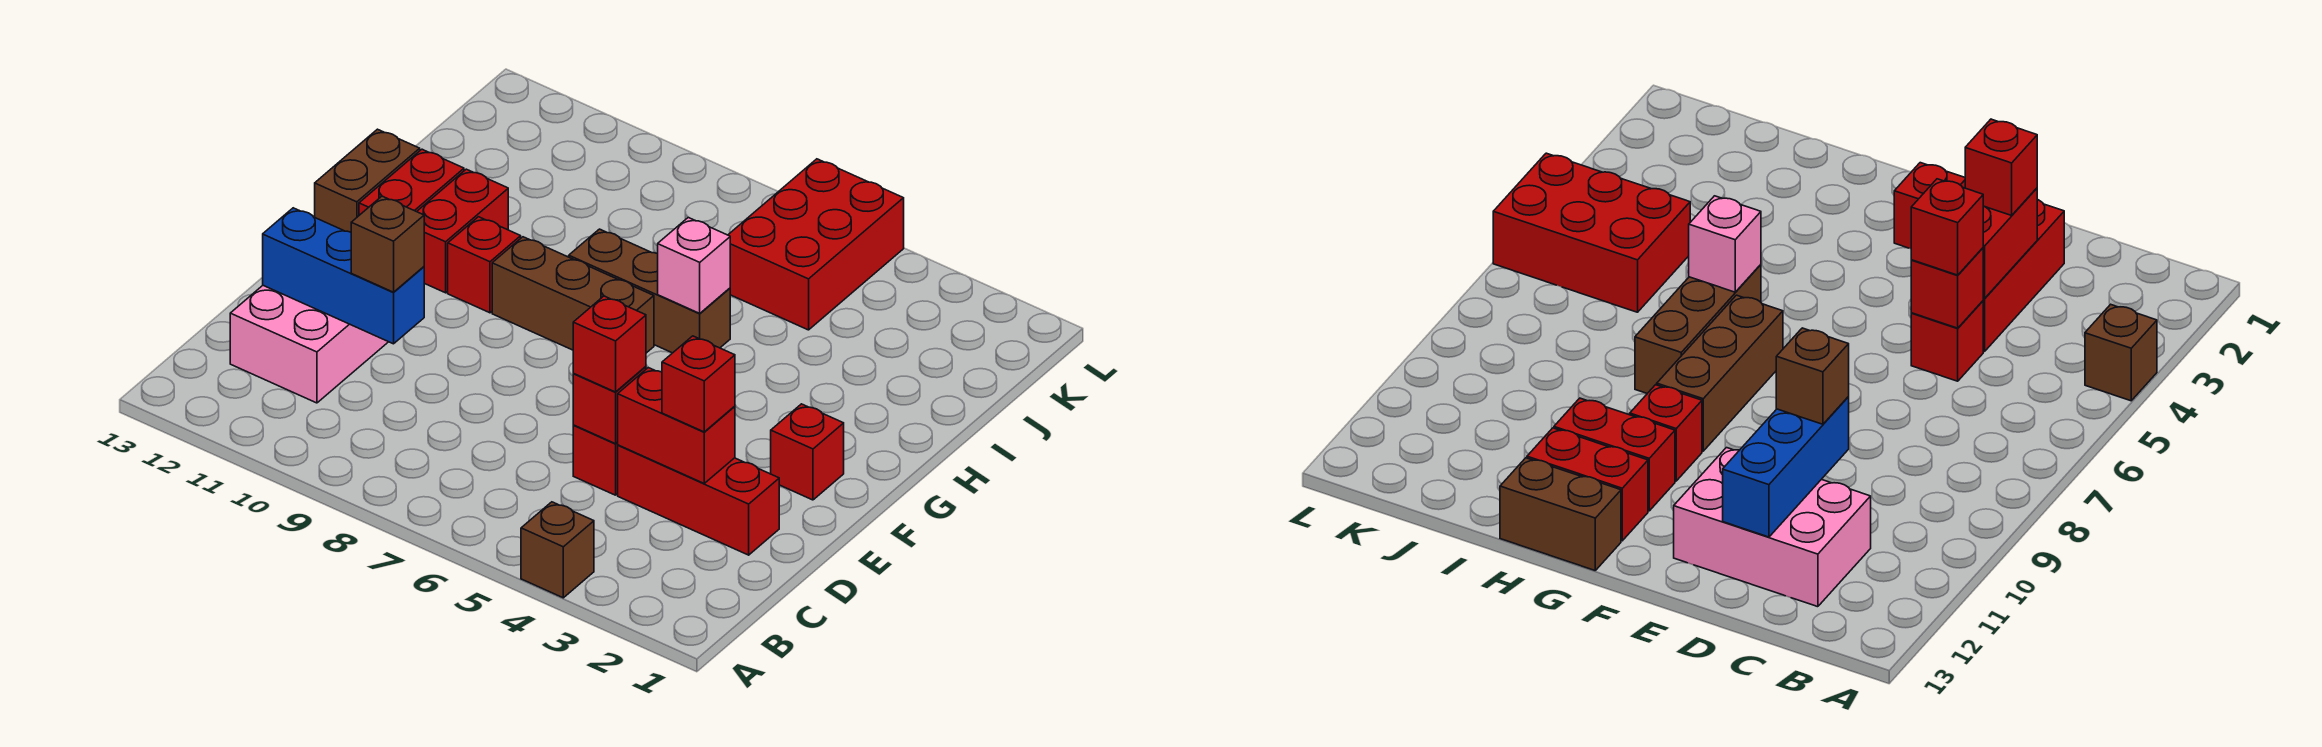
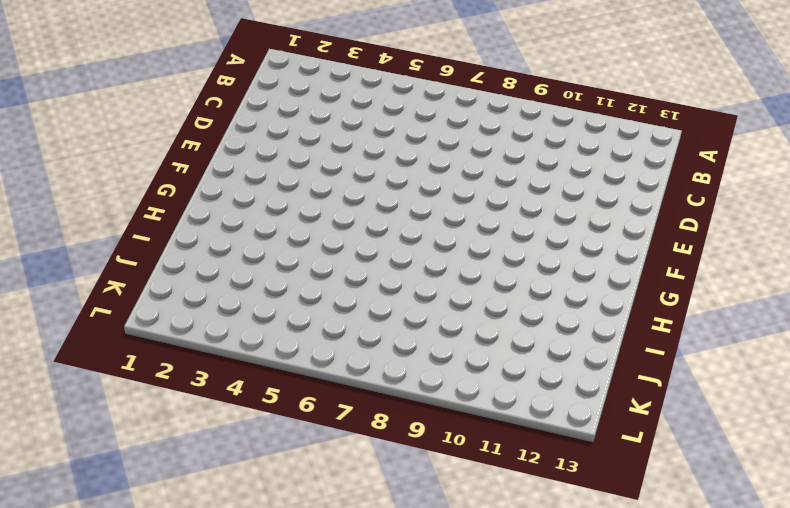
none -> brown brick A4 level 1
none -> pink brick C11:E12 level 1
none -> red brick D2:D4 level 1

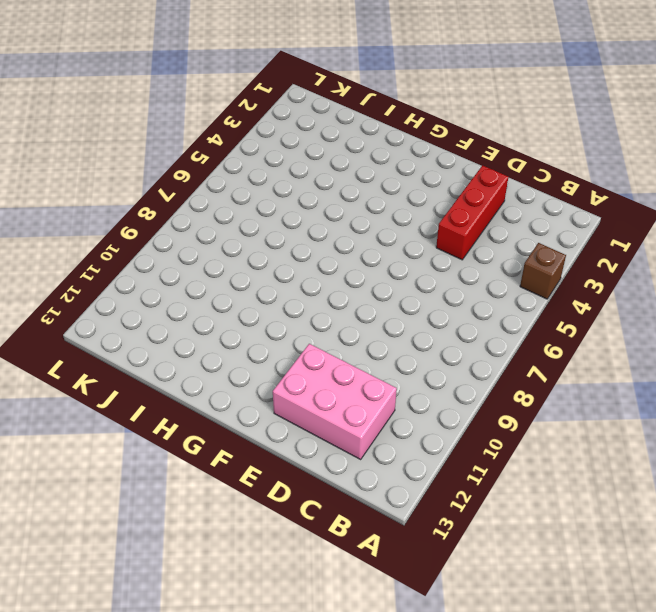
none -> red brick D5 level 1
none -> red brick F2 level 1
none -> brown brick G7:G9 level 1

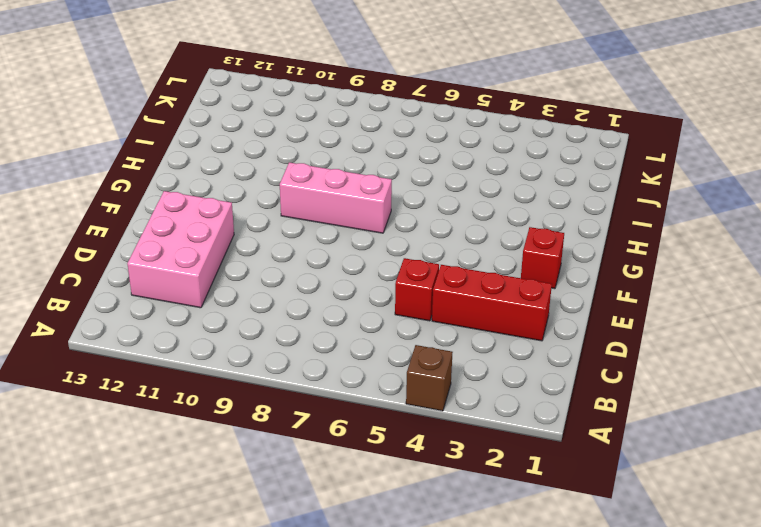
pink brick G7:G9 level 1 -> brown brick G7:G9 level 1
none -> red brick G10 level 1
none -> red brick G11:H11 level 1
none -> red brick G12:H12 level 1

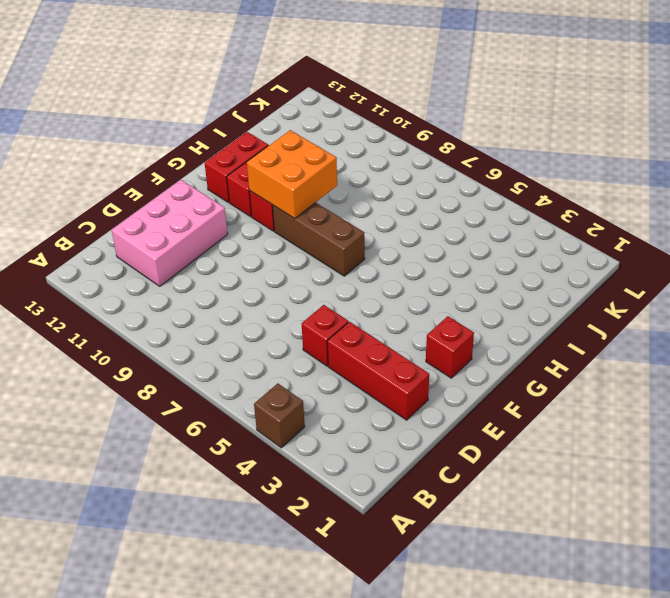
orange brick G9:H10 level 2 -> none
none -> brown brick G13:H13 level 1
none -> brown brick H6:H8 level 1
none -> red brick J5:L6 level 1

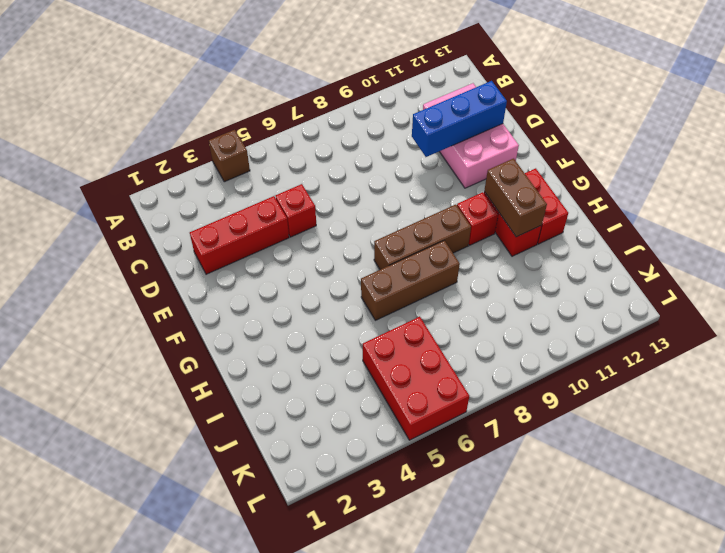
brown brick G11:H11 level 2 -> brown brick G13:H13 level 1
none -> red brick F2 level 1
none -> red brick D3:D4 level 2
none -> red brick D5 level 2

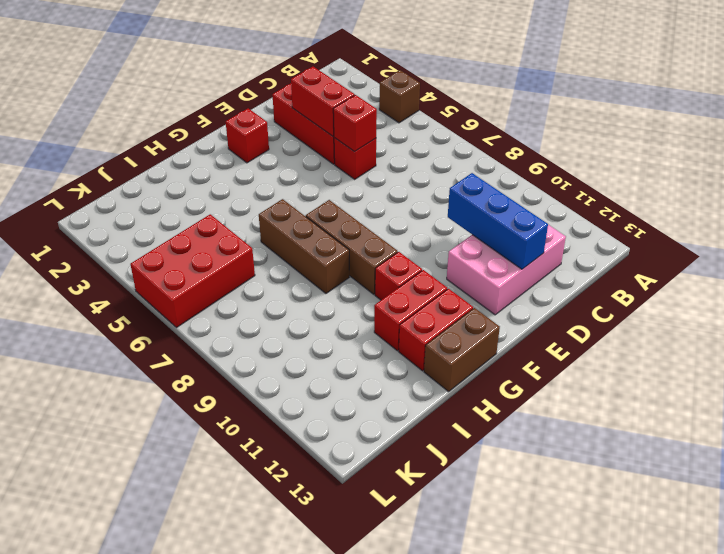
none -> pink brick H6 level 2
none -> red brick D3 level 3
none -> red brick D5 level 3

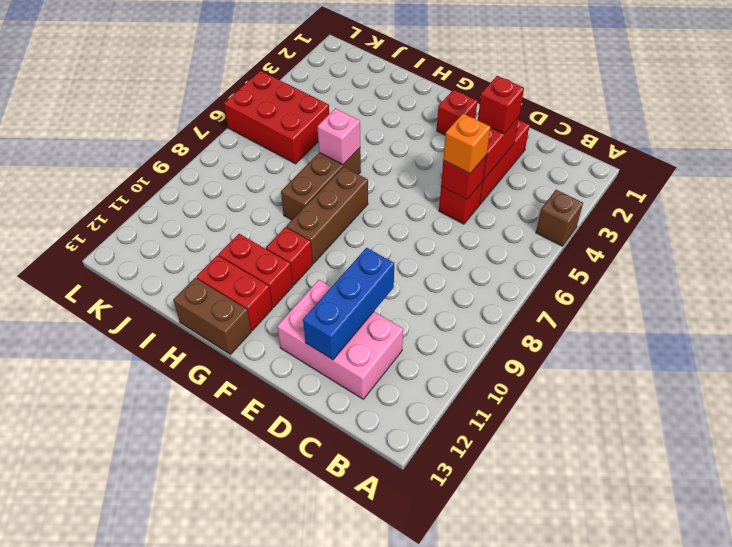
orange brick D5 level 3 -> red brick D5 level 3
none -> brown brick D10 level 3

